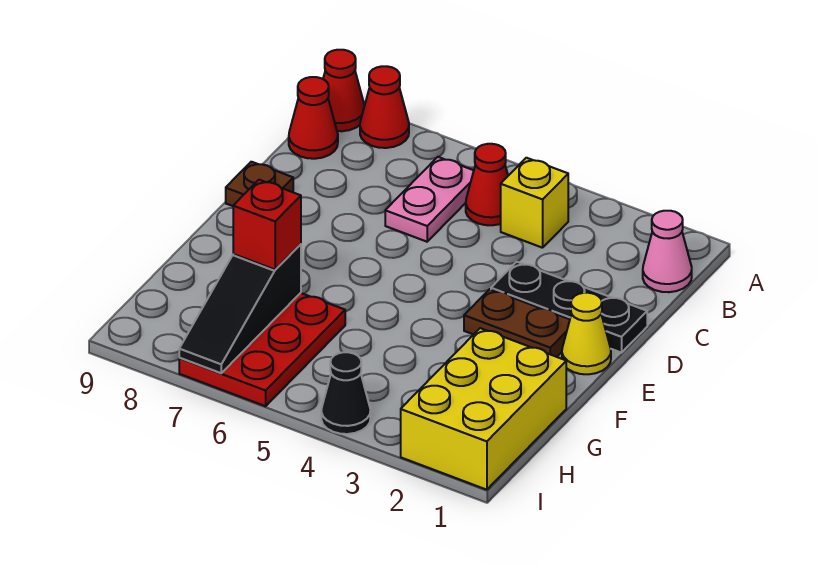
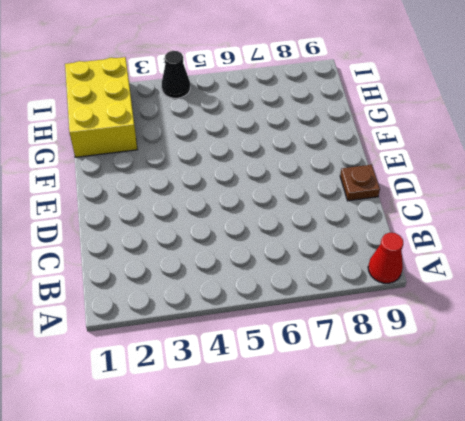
none -> red cone A8 level 1
none -> pink cone B1 level 1
none -> yellow brick B4 level 1

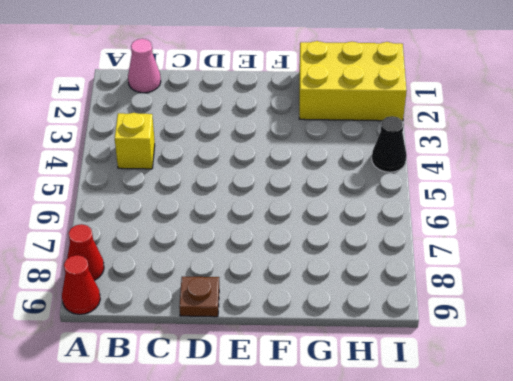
none -> red cone B5 level 1
none -> pink plate B6:C6 level 1
none -> red cone B9 level 1

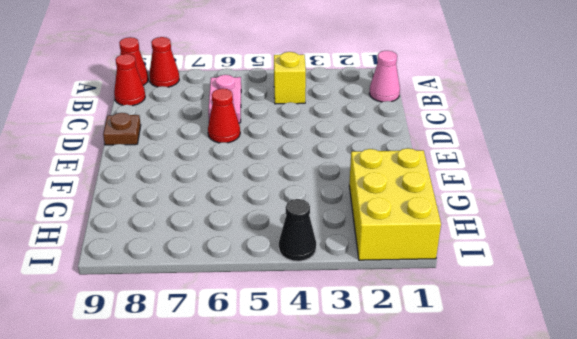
red cone D6 level 1 -> red cone B5 level 1
none -> black plate D1:D3 level 1
none -> yellow cone E1 level 1
none -> brown plate E2:E3 level 1

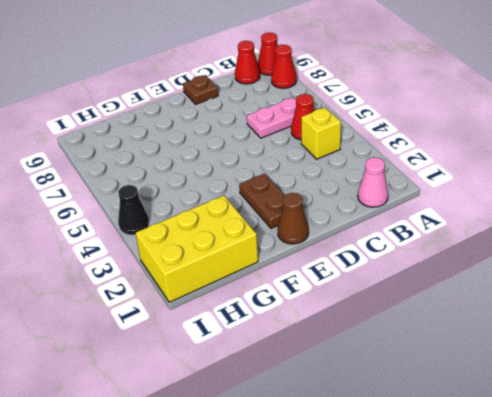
brown cone E1 level 1 -> yellow cone E1 level 1
none -> black plate D1:D3 level 1
none -> red plate G6:I7 level 1
none -> black slope G7:I7 level 2 top G

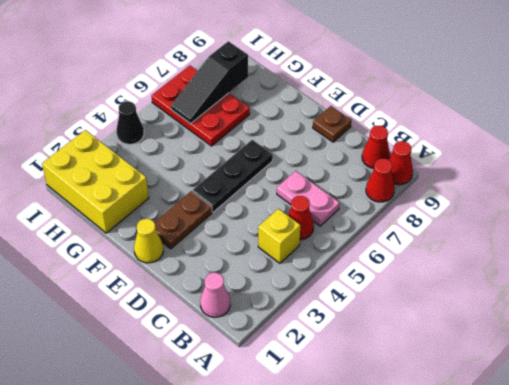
black plate E4:E6 level 1 -> black plate D1:D3 level 1
black slope H6:H8 level 2 top 8 -> black slope G7:I7 level 2 top G
none -> red brick G7 level 3

